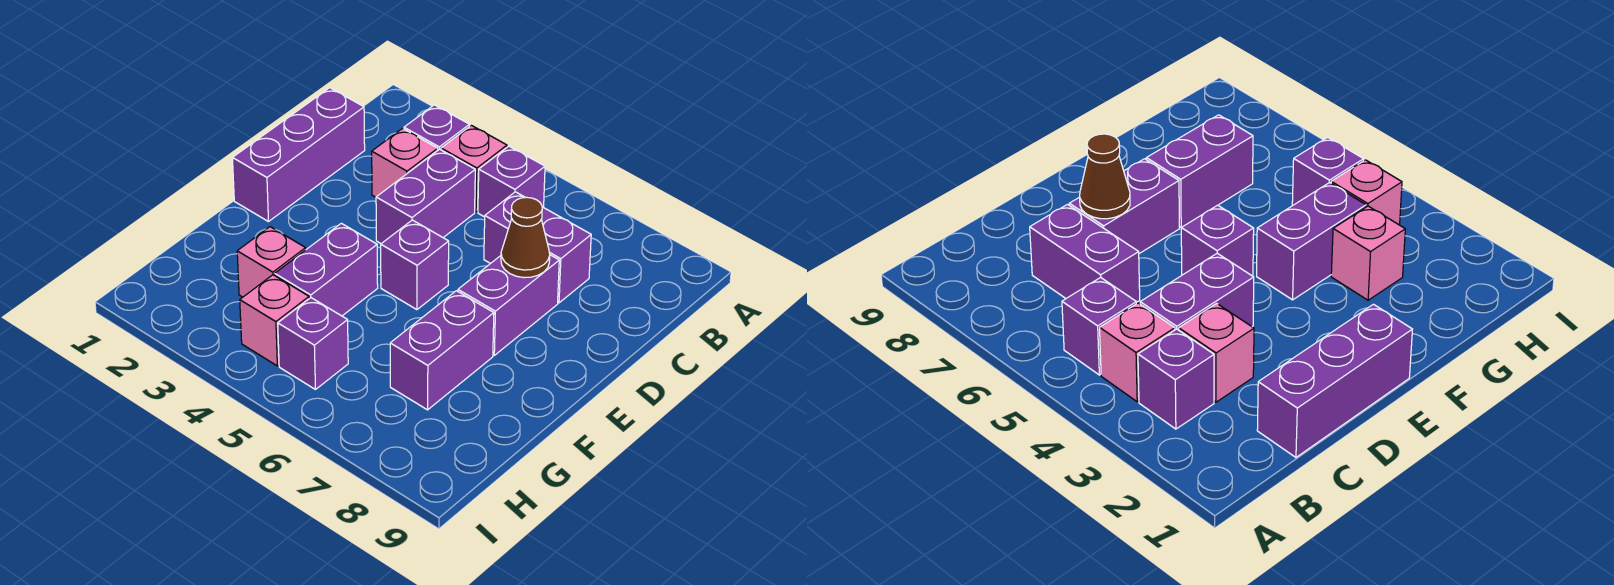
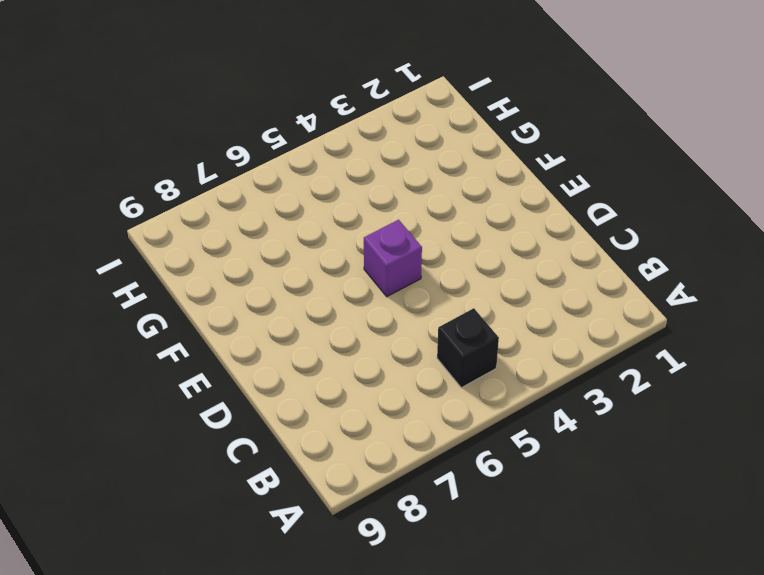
black brick B5 level 1 -> purple brick B5 level 1
none -> purple brick B3 level 1
none -> pink brick B4 level 1
none -> purple brick C1:E1 level 1

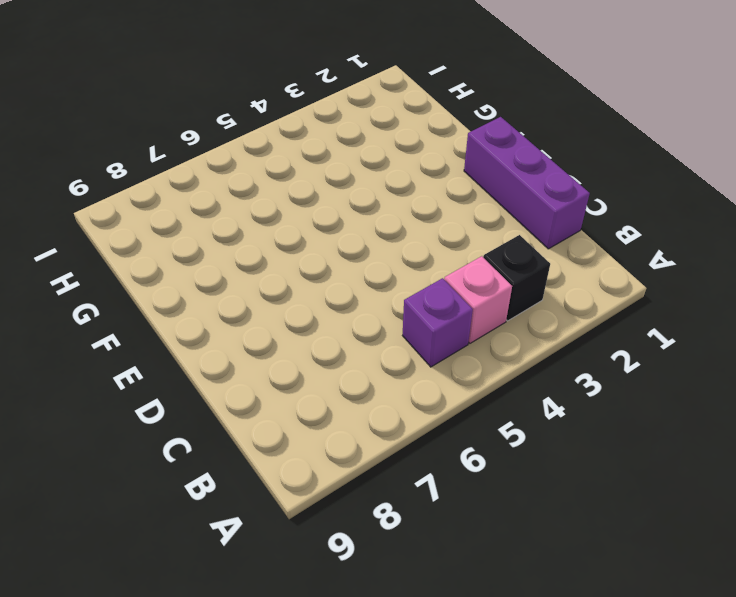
black brick B3 level 1 -> purple brick B3 level 1
none -> pink brick C3 level 1
none -> purple brick C4:D4 level 1
none -> purple brick C6:C7 level 1

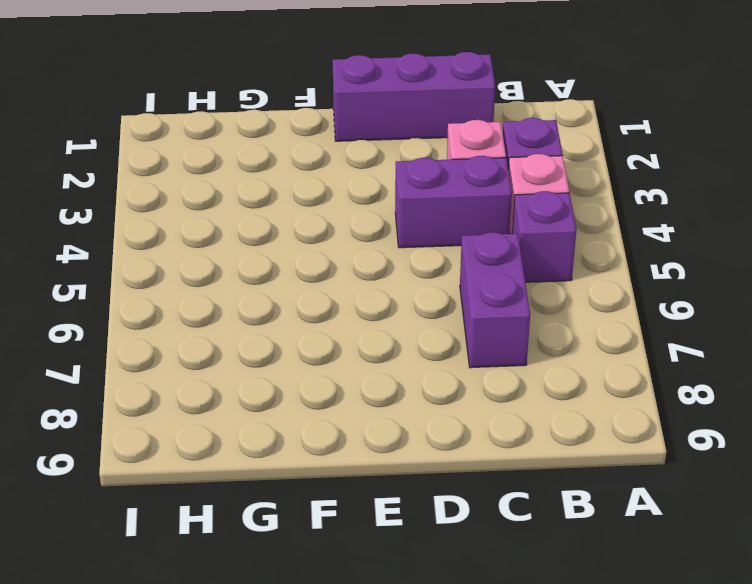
none -> purple brick D7:E7 level 1
none -> purple brick E5 level 1
none -> purple brick F4:G4 level 1

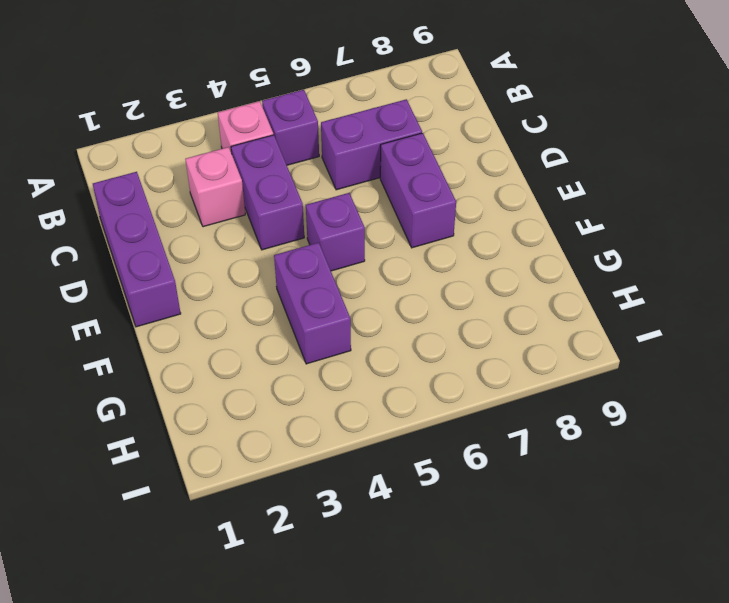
none -> purple brick B3 level 1
none -> purple brick F7:G7 level 1
none -> pink brick G3 level 1

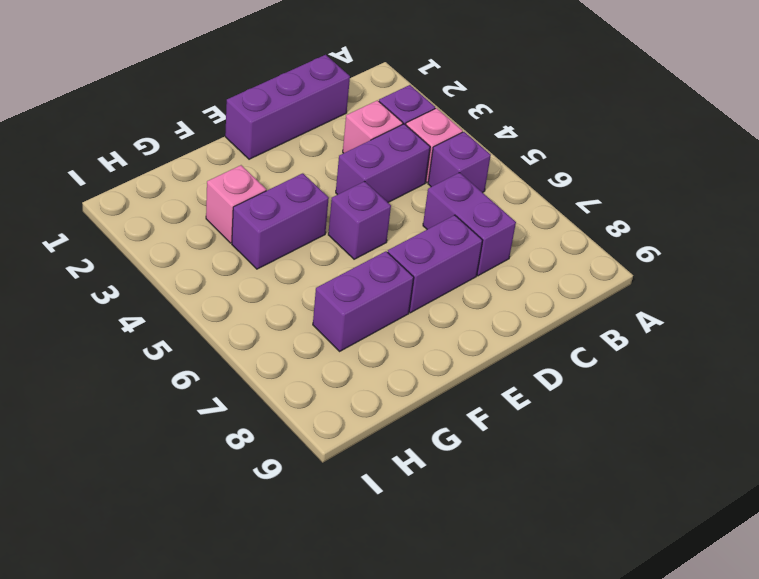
none -> pink brick H4 level 1
none -> purple brick H5 level 1
none -> brown cone D7 level 2

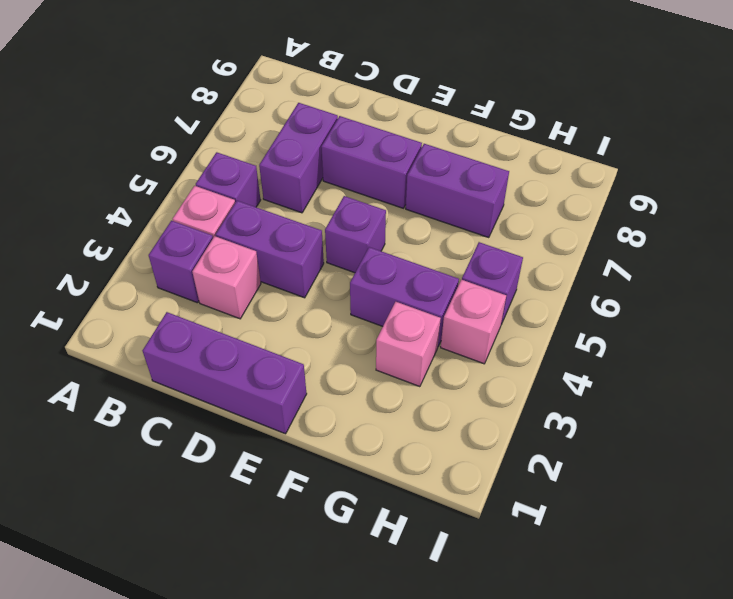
none -> brown cone D7 level 2

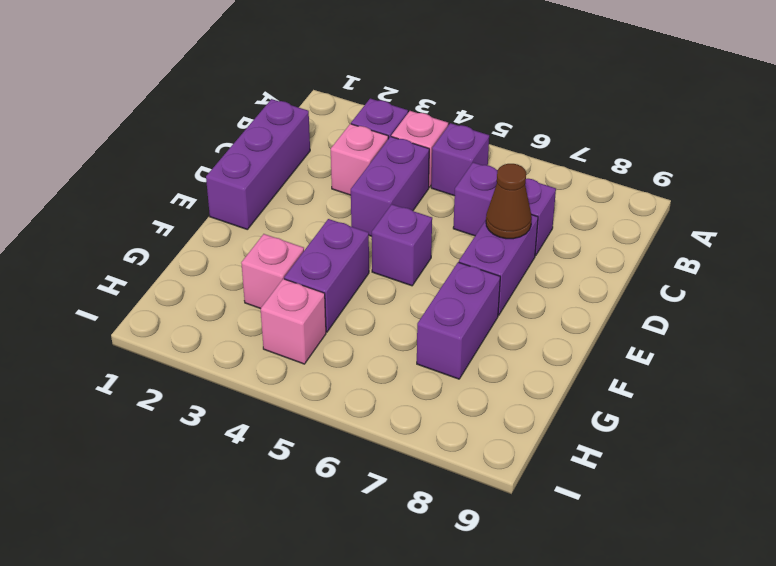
none -> purple brick H5 level 1

